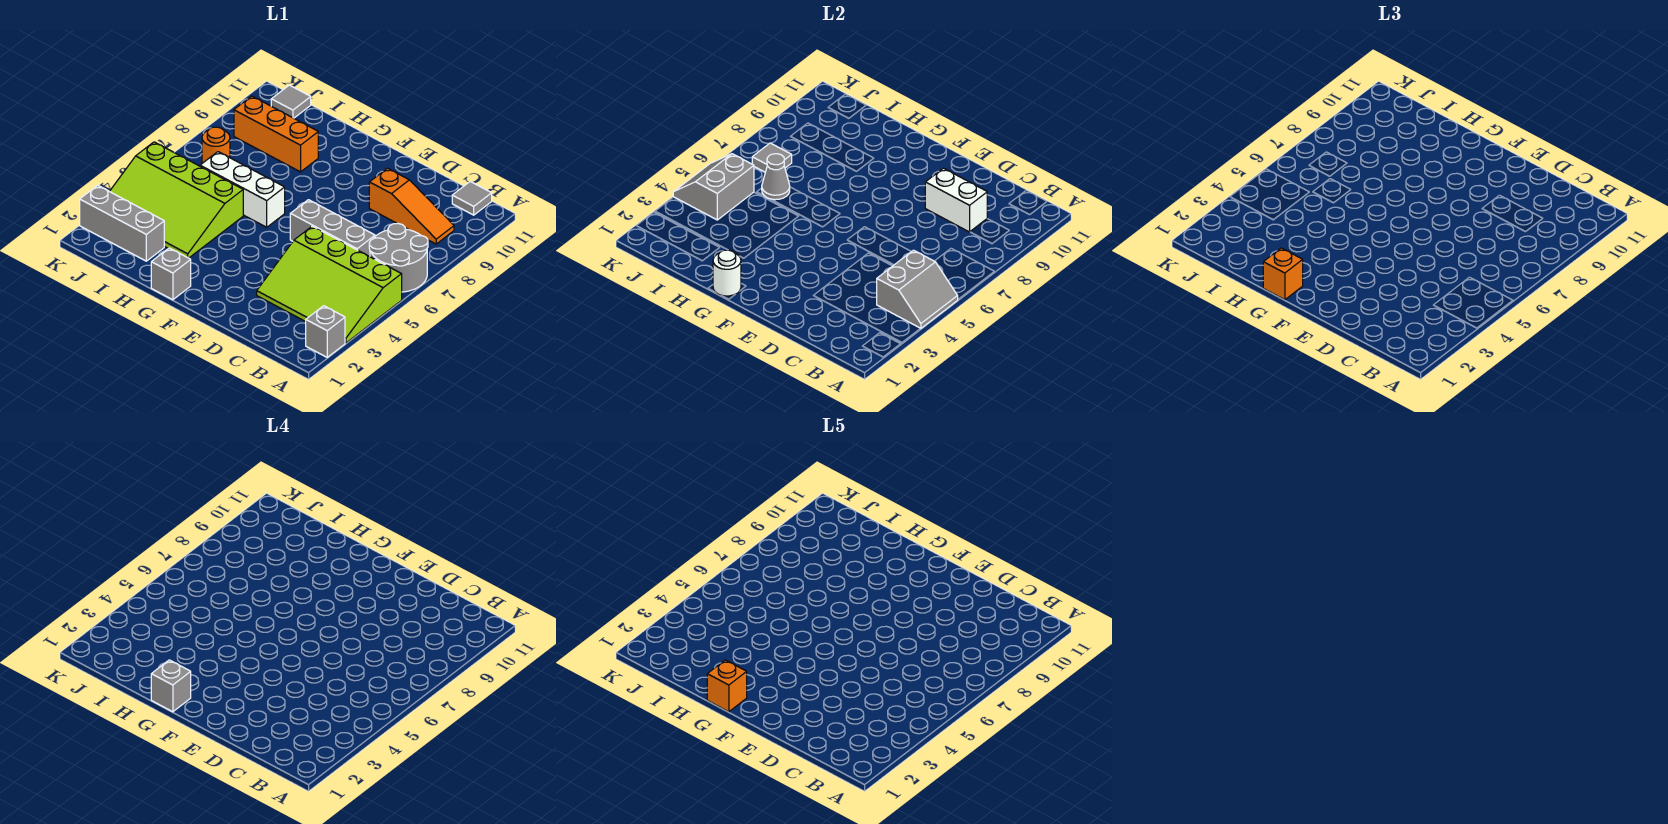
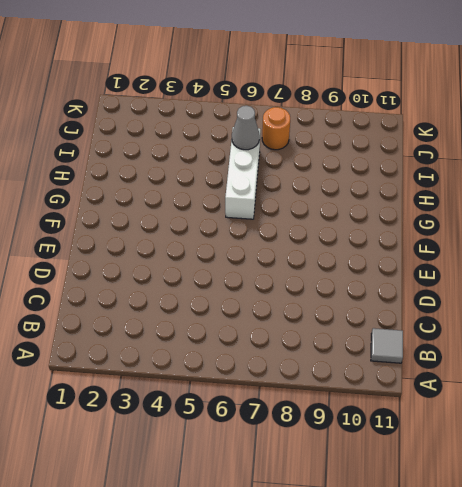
none -> grey brick A2 level 1
none -> lime slope A3:D5 level 1 top 5
none -> grey round brick A6:B7 level 1

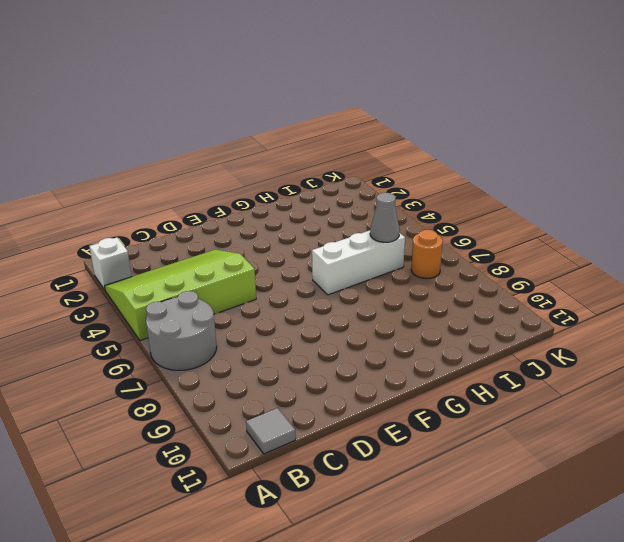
white brick A2 level 1 -> grey brick A2 level 1
none -> orange slope B9:D9 level 1 top D
none -> grey brick C6:E6 level 1
none -> grey brick G1 level 1

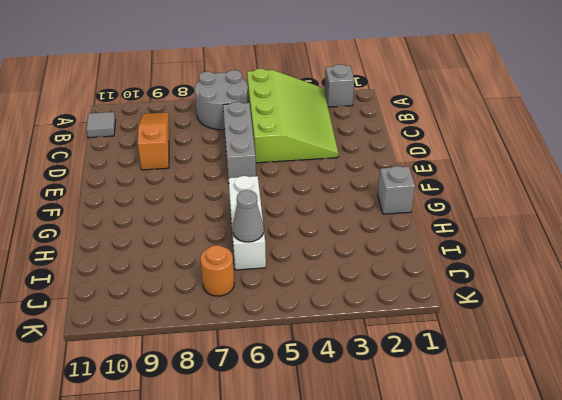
none -> lime slope H3:K5 level 1 top 5
none -> orange brick H9:J9 level 1
none -> grey brick I2:K2 level 1

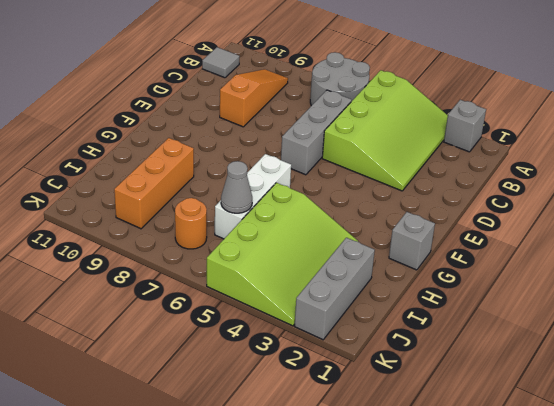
none -> grey tile J11 level 1
none -> grey slope A4:B5 level 2 top B
none -> white brick C9:D9 level 2

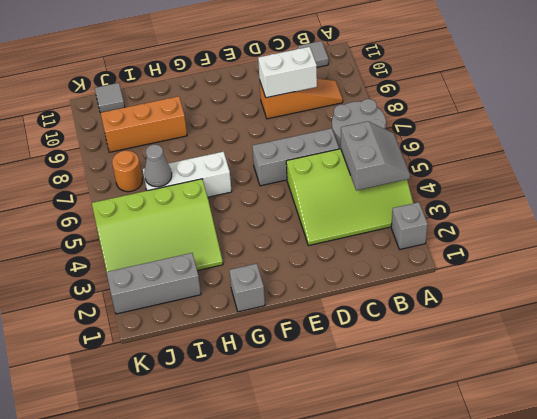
none -> white round brick G1 level 2
none -> grey slope J4:K5 level 2 top J
none -> grey tile J7 level 2

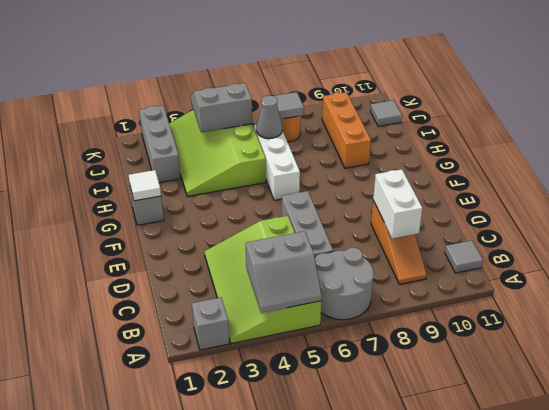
white tile G1 level 2 -> white round brick G1 level 2
none -> orange brick G1 level 3
none -> grey brick G1 level 4
none -> orange brick G1 level 5

